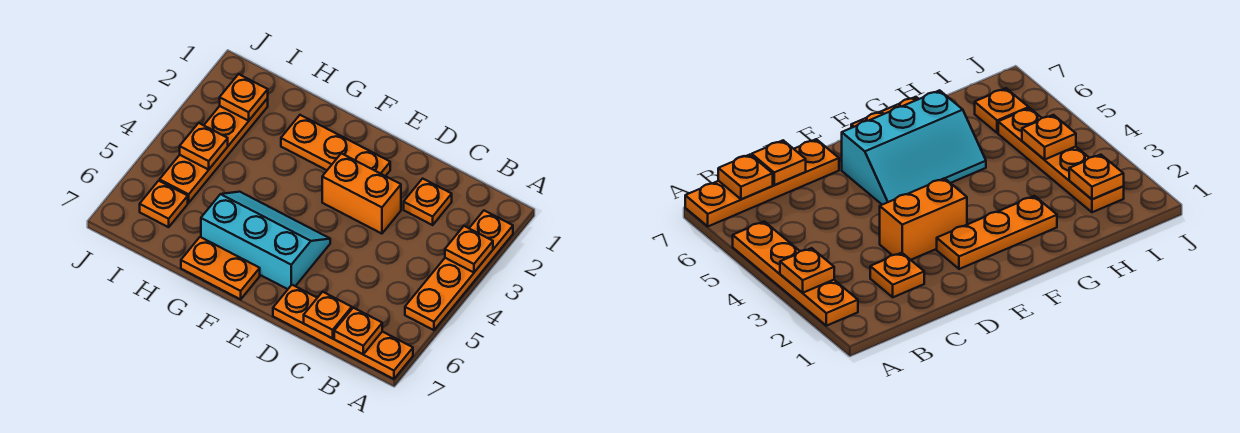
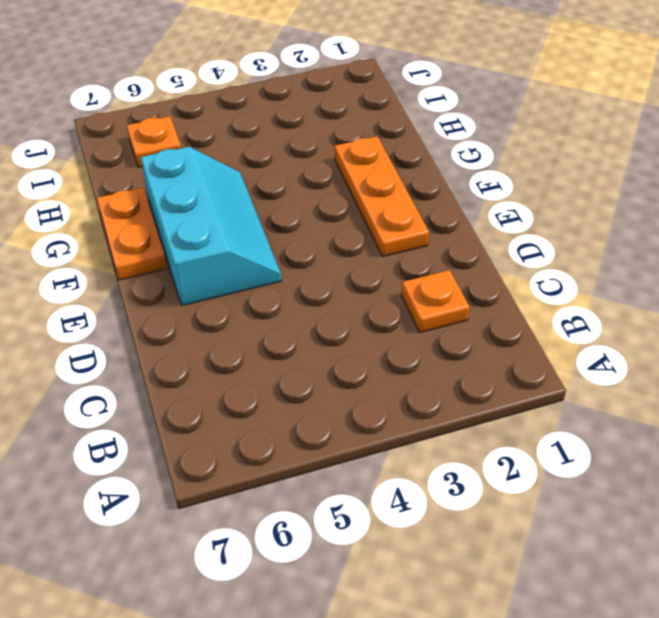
none -> orange plate A2:A5 level 1
none -> orange plate A7:D7 level 1
none -> orange brick D3:E3 level 1

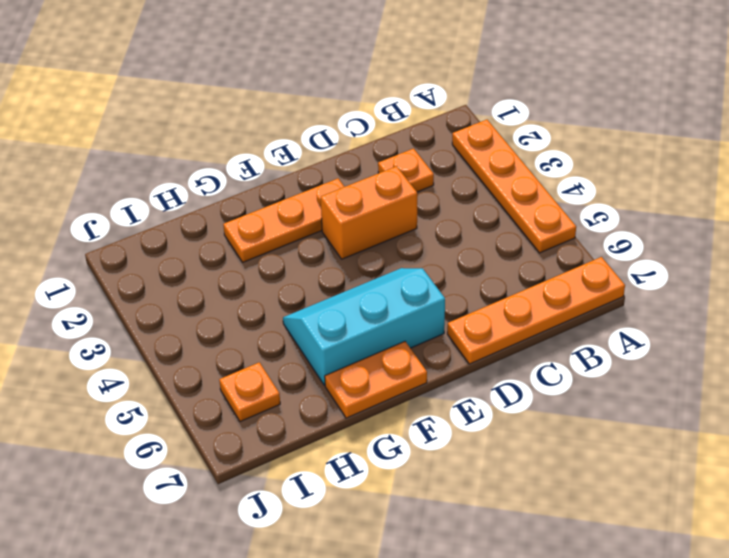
none -> orange plate I2:I5 level 1
none -> orange plate A3 level 2
none -> orange plate B7 level 2

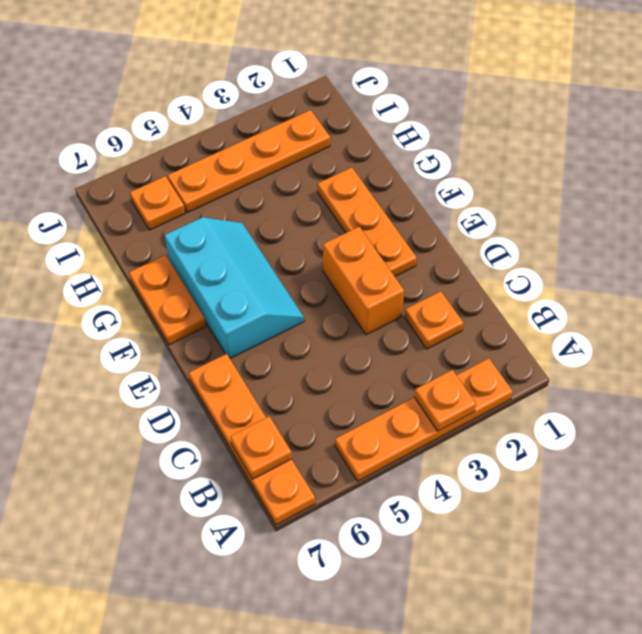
none -> orange plate C7 level 2
none -> orange plate I2 level 2
none -> orange plate I4 level 2

